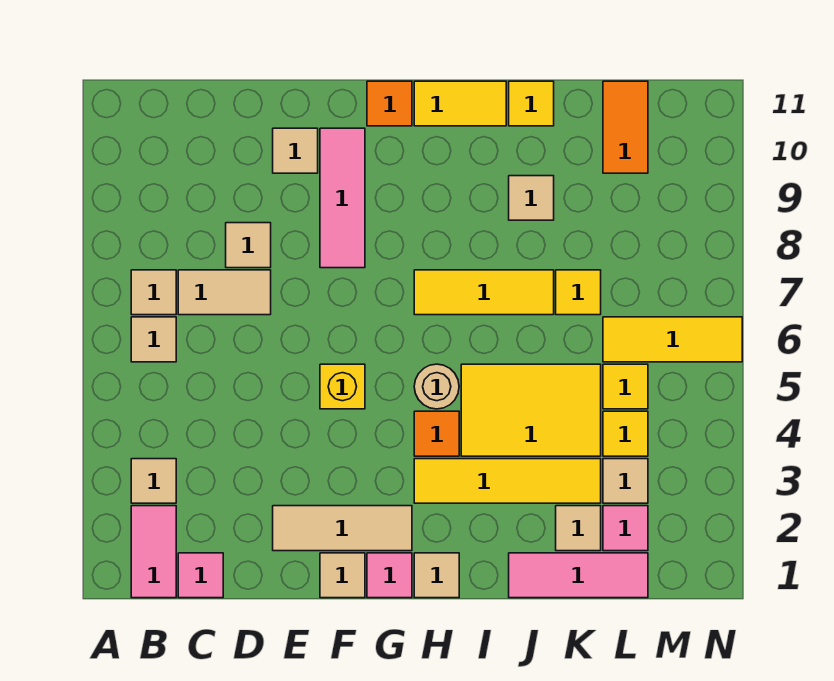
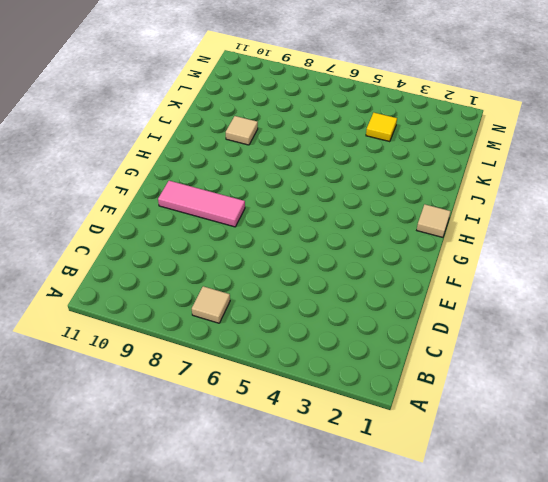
none -> pink tile B1:B2 level 1
none -> tan tile B3 level 1
none -> tan tile B6 level 1
none -> pink tile C1 level 1

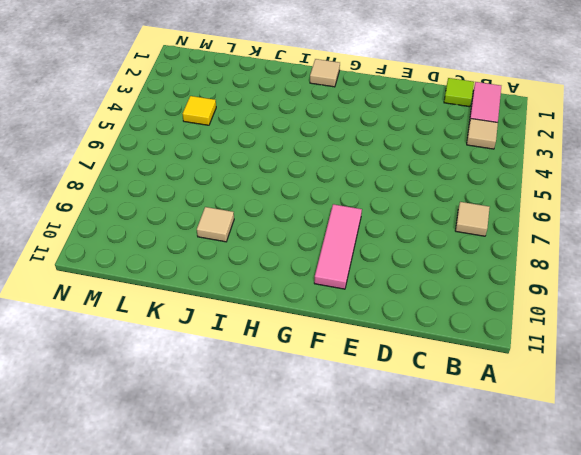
lime tile C1 level 1 -> pink tile C1 level 1
none -> tan tile B6 level 1
none -> tan tile C7:D7 level 1
none -> tan tile D8 level 1
none -> tan tile E2:G2 level 1

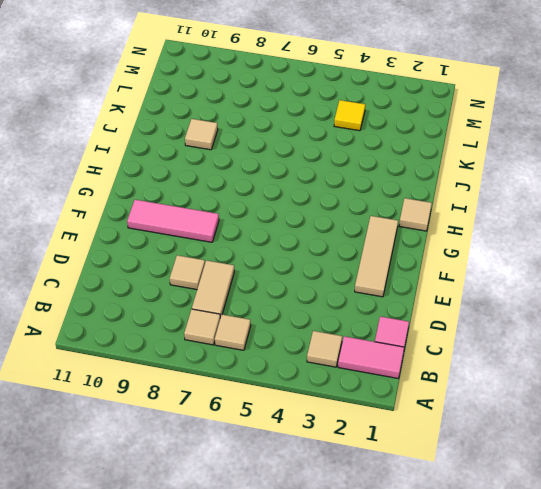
none -> tan tile E10 level 1
none -> tan tile F1 level 1
none -> yellow brick F5 level 1
none -> pink tile G1 level 1

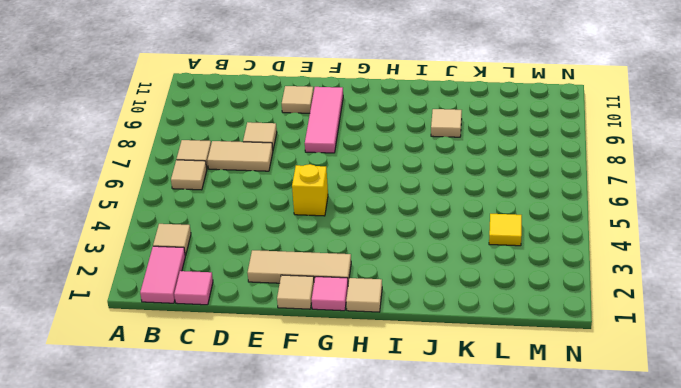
none -> orange tile G11 level 1
none -> yellow tile H3:K3 level 1
none -> orange tile H4 level 1
none -> tan round brick H5 level 1

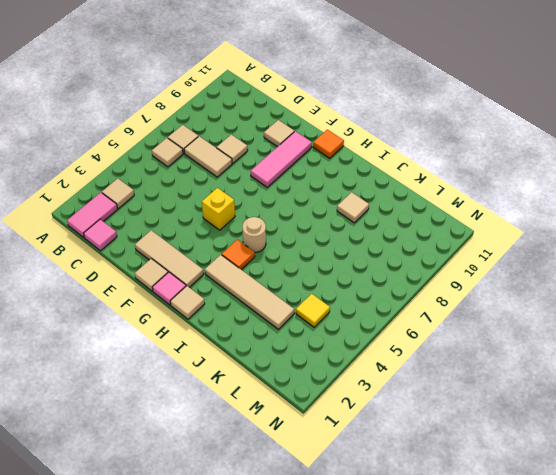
tan tile H3:K3 level 1 -> yellow tile H3:K3 level 1
none -> yellow tile H7:J7 level 1
none -> yellow tile H11:I11 level 1
none -> yellow tile I4:K5 level 1
none -> pink tile J1:L1 level 1

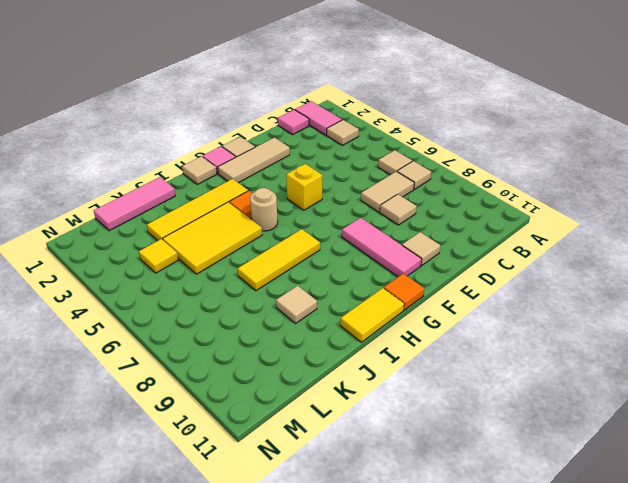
none -> yellow tile J11 level 1
none -> tan tile K2 level 1
none -> yellow tile K7 level 1
none -> pink tile L2 level 1

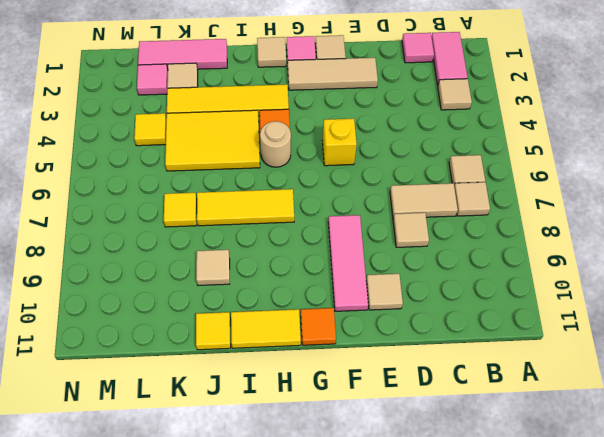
none -> tan tile L3 level 1
none -> yellow tile L5 level 1
none -> yellow tile L6:N6 level 1
none -> orange tile L10:L11 level 1

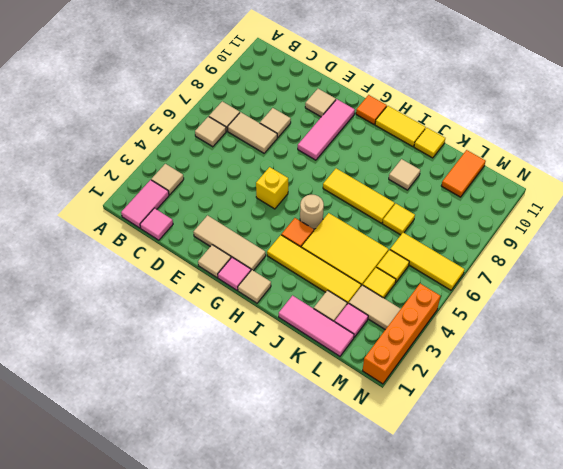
tan tile L3:M3 level 1 -> tan tile L3 level 1
orange brick N1:N4 level 1 -> none

